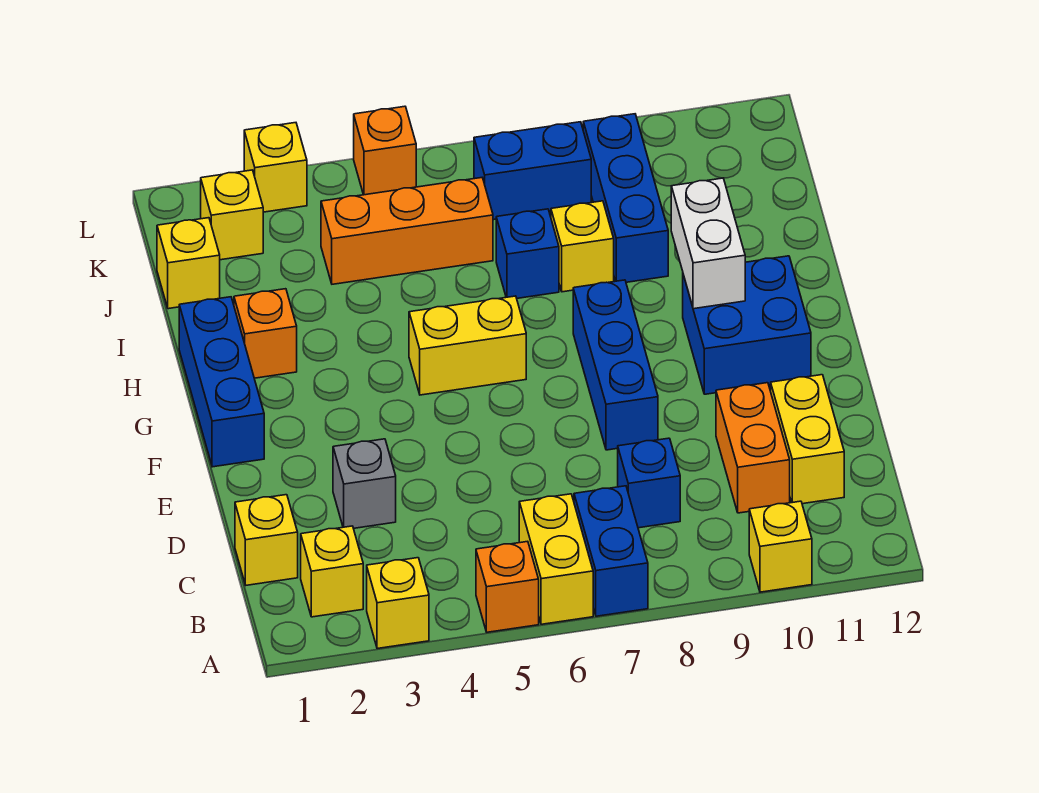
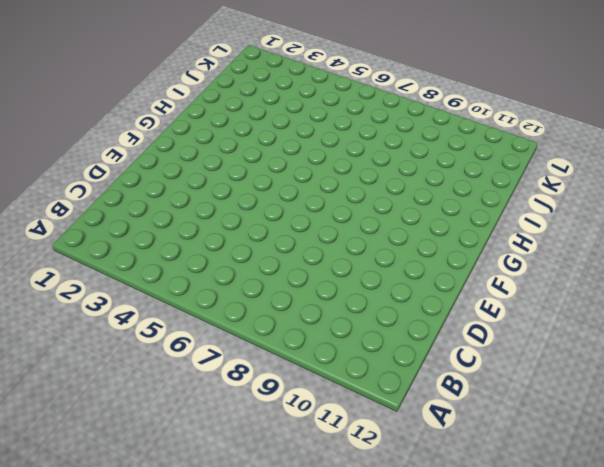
none -> yellow brick A3 level 1
none -> orange brick A5 level 1
none -> yellow brick A6:B6 level 1

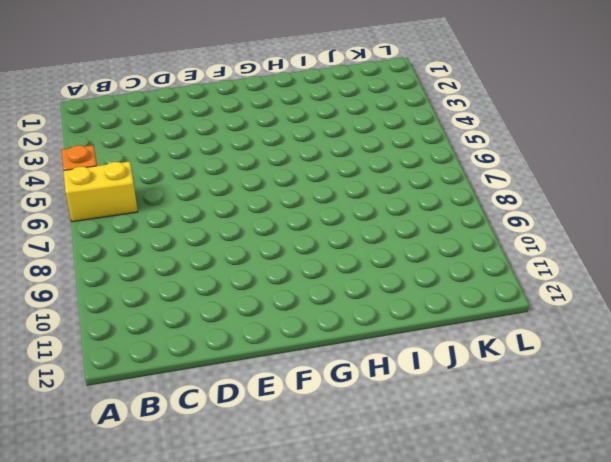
none -> yellow brick A3 level 1
none -> blue brick A7:B7 level 1
none -> yellow brick A10 level 1

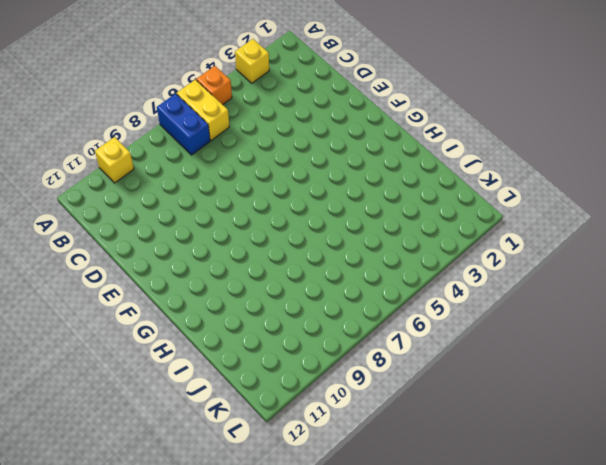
none -> yellow brick B2 level 1
none -> yellow brick C1 level 1
none -> blue brick C8 level 1

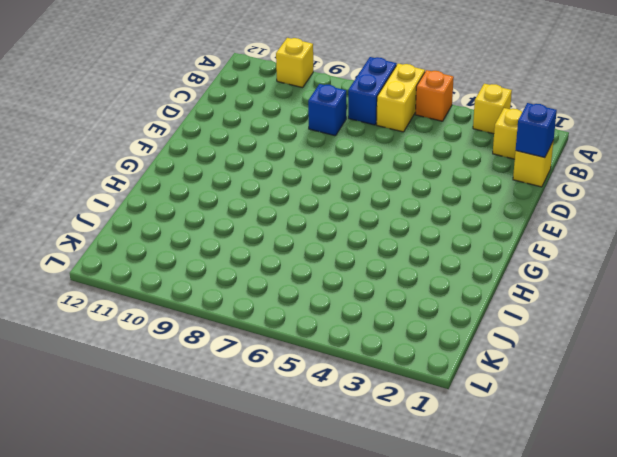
blue brick C1 level 2 -> blue brick I7 level 1
none -> orange brick C10:D10 level 1
none -> yellow brick C11:D11 level 1
none -> grey brick D3 level 1

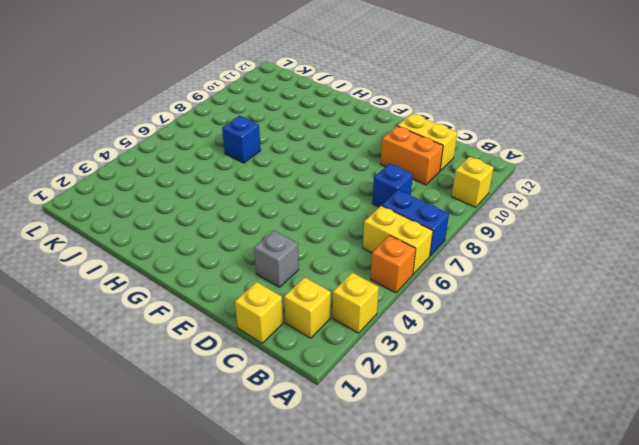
none -> blue brick E8:G8 level 1
none -> blue brick F1:H1 level 1
none -> blue brick F10:G11 level 1

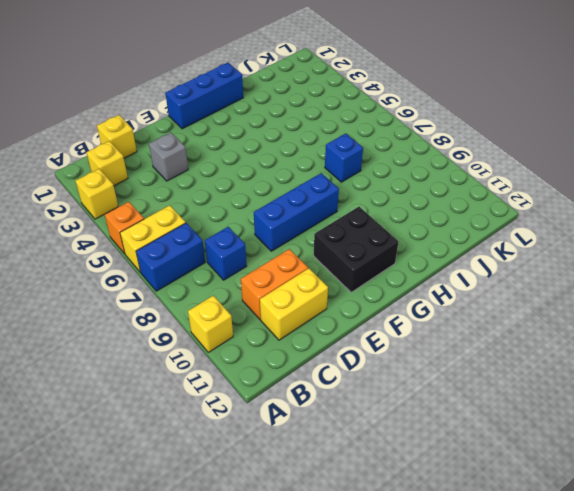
black brick F10:G11 level 1 -> blue brick F10:G11 level 1
none -> yellow brick G5:G6 level 1
none -> orange brick H2 level 1
none -> yellow brick I8 level 1

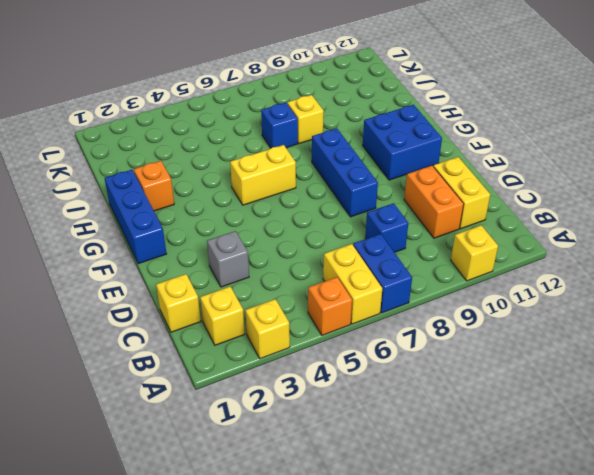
none -> blue brick I9:K9 level 1
none -> yellow brick J1 level 1
none -> orange brick J4:J6 level 1

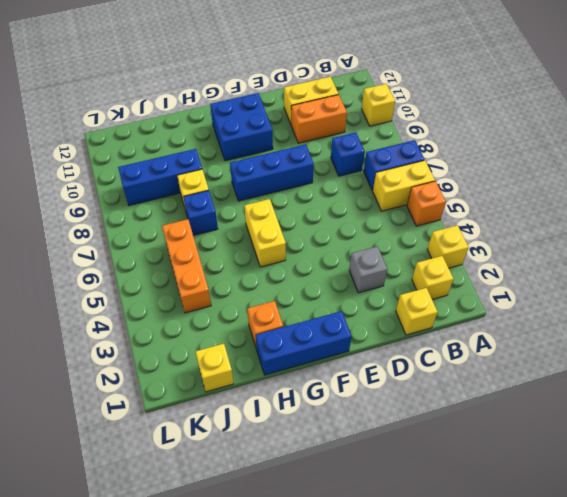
none -> yellow brick K2 level 1
none -> blue brick K7:K8 level 1
none -> yellow brick L3 level 1

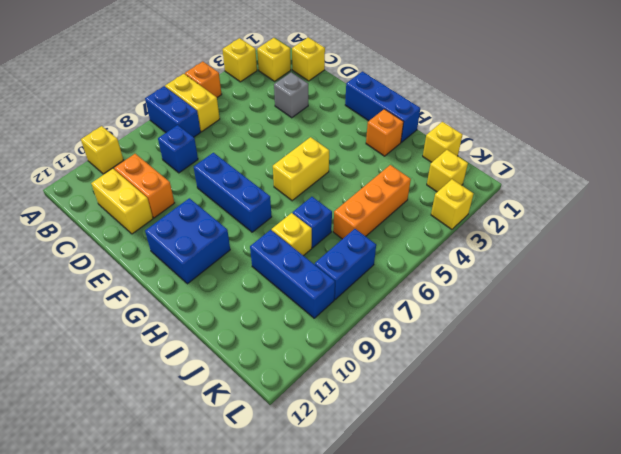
none -> orange brick L5 level 1
none -> white brick G10:H10 level 2

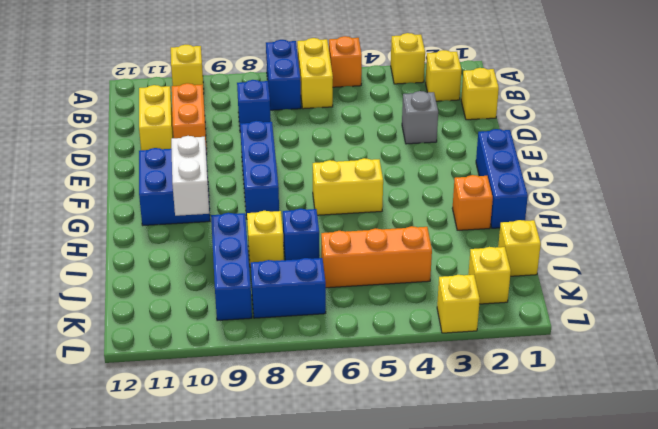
none -> orange brick L5 level 1

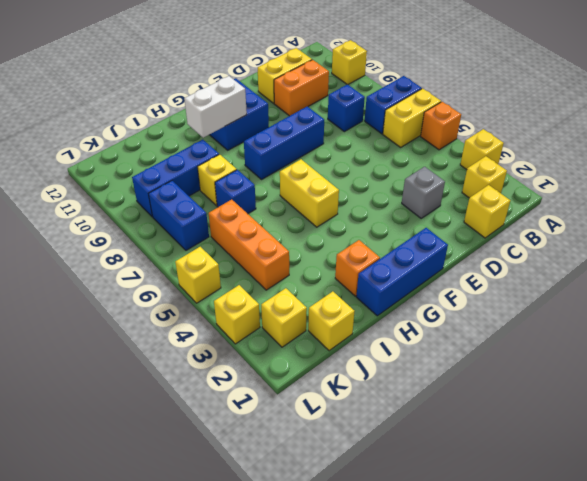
yellow brick L5 level 1 -> orange brick L5 level 1

